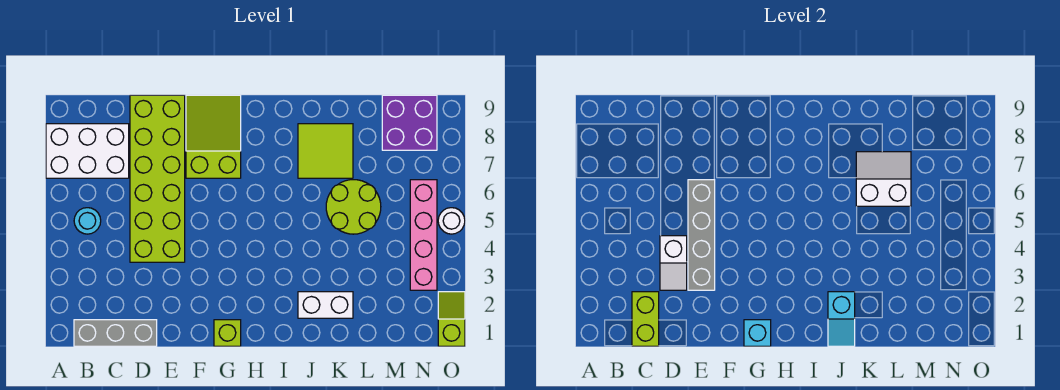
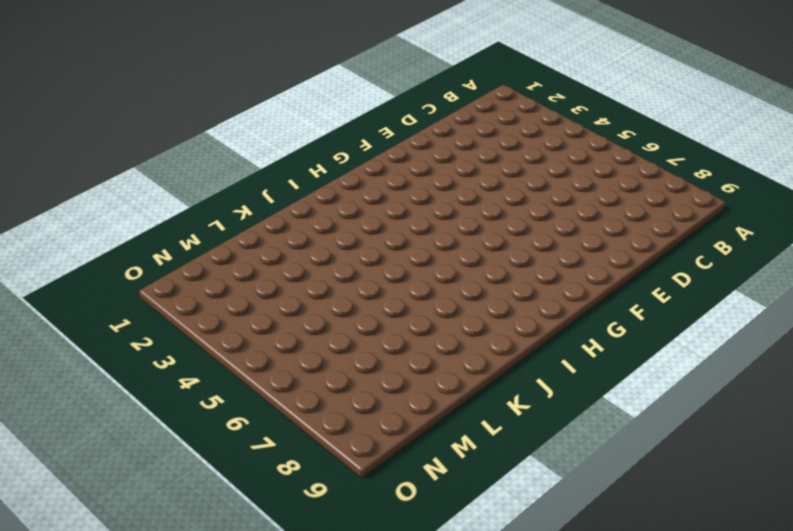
none -> white brick A7:C8 level 1
none -> grey brick B1:D1 level 1
none -> cyan round brick B5 level 1

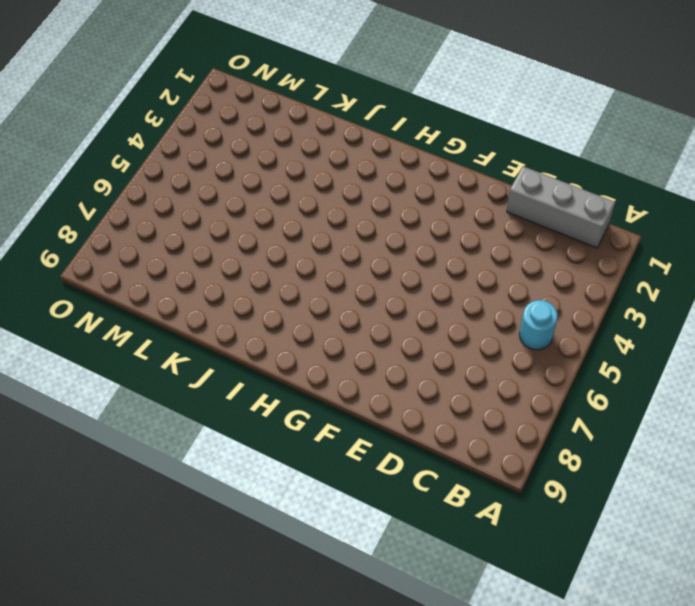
none -> white brick A7:C8 level 1
none -> lime brick D4:E9 level 1
none -> lime slope F7:G9 level 1 top 7

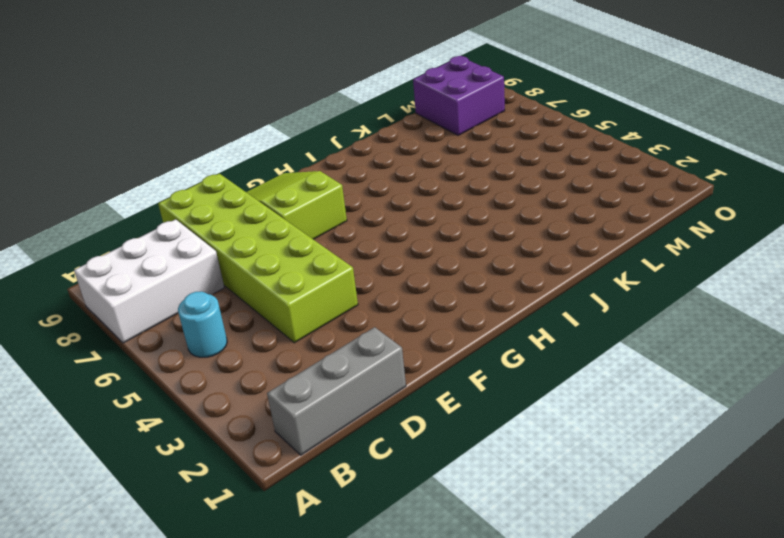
none -> lime brick G1 level 1
none -> white brick J2:K2 level 1
none -> lime tile J7:K8 level 1

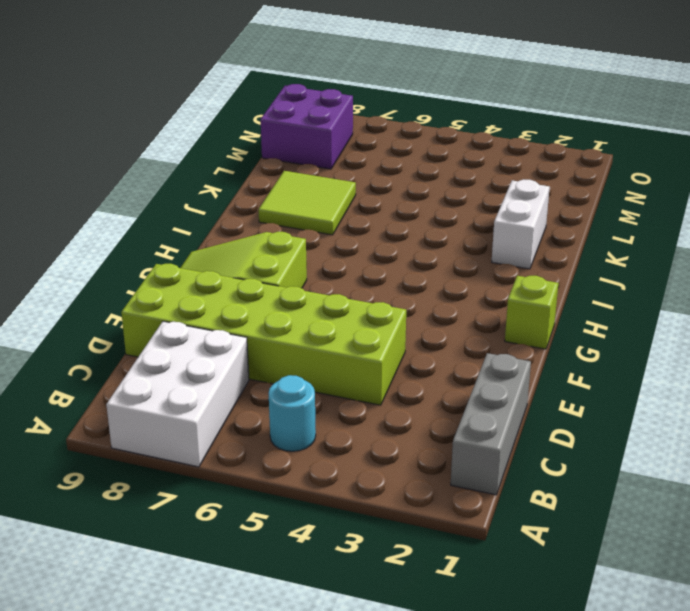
none -> lime round brick K5:L6 level 1
none -> pink brick N3:N6 level 1
none -> lime slope O1:O2 level 1 top 1

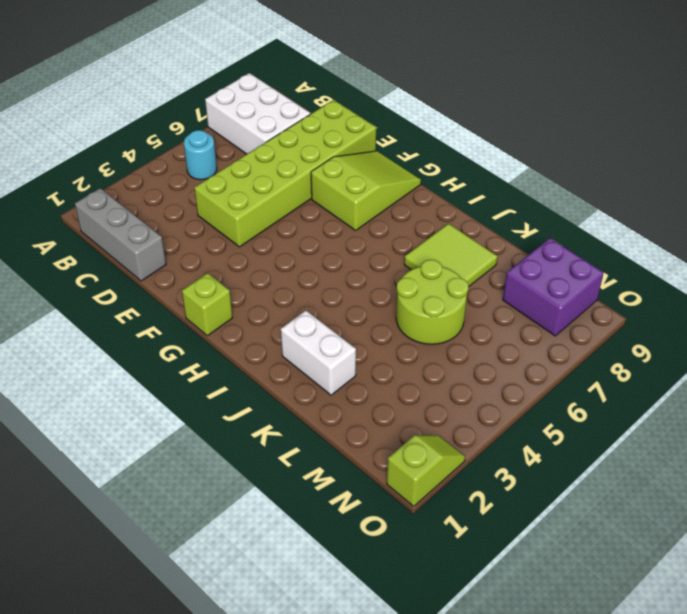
none -> pink brick N3:N6 level 1
none -> white round brick O5 level 1
none -> lime brick C1:C2 level 2

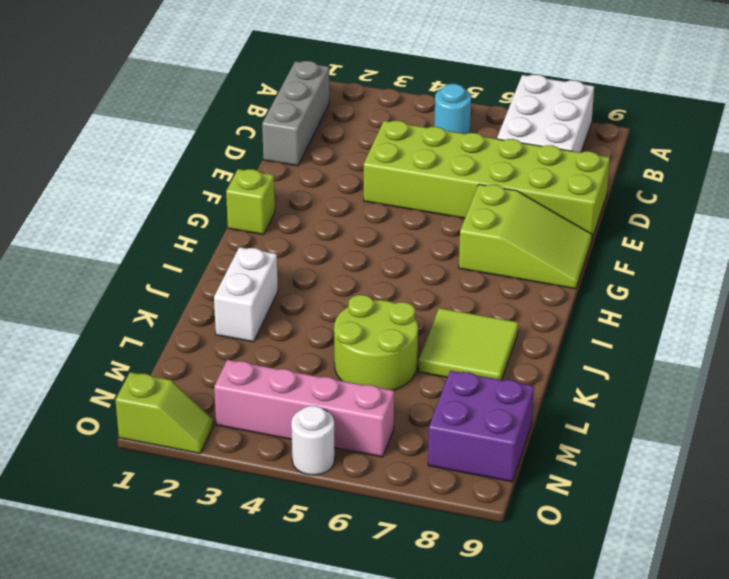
none -> lime brick C1:C2 level 2
none -> white slope D3:D4 level 2 top 4
none -> grey brick E3:E6 level 2

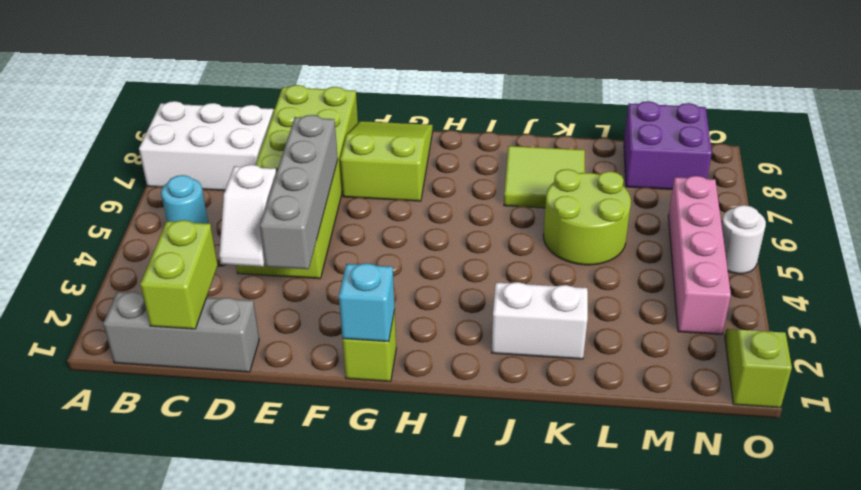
none -> cyan slope J1:J2 level 2 top 2
none -> white slope K6:L7 level 2 top 6

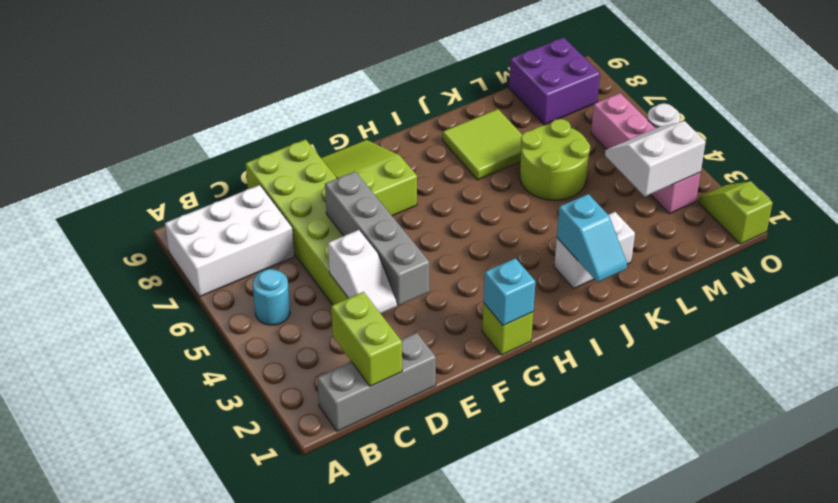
white slope M3:N4 level 2 top 3 -> white slope K6:L7 level 2 top 6

